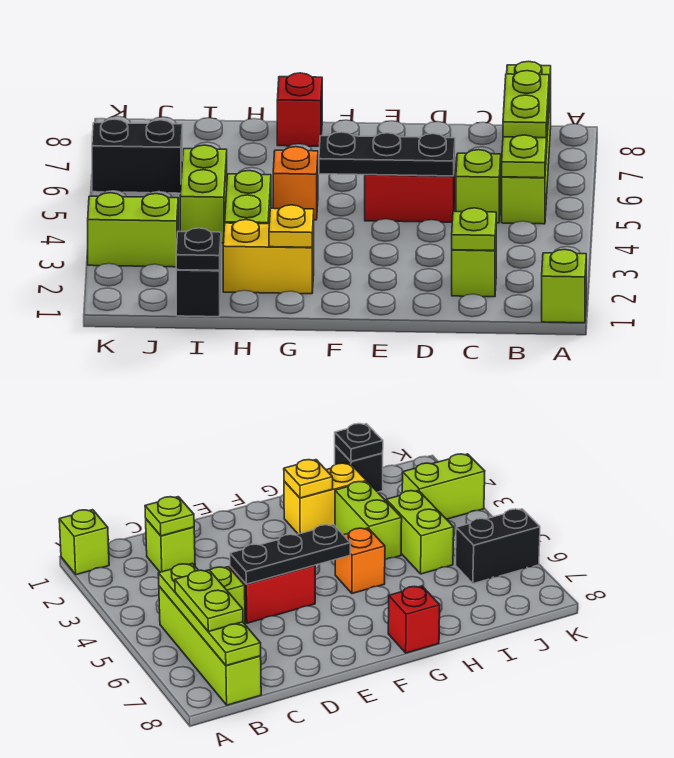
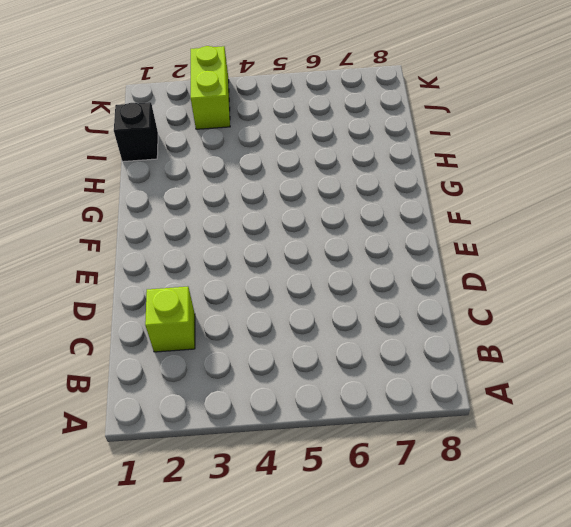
none -> lime brick A1 level 1
none -> lime brick B5:B8 level 1
none -> lime brick C5 level 1

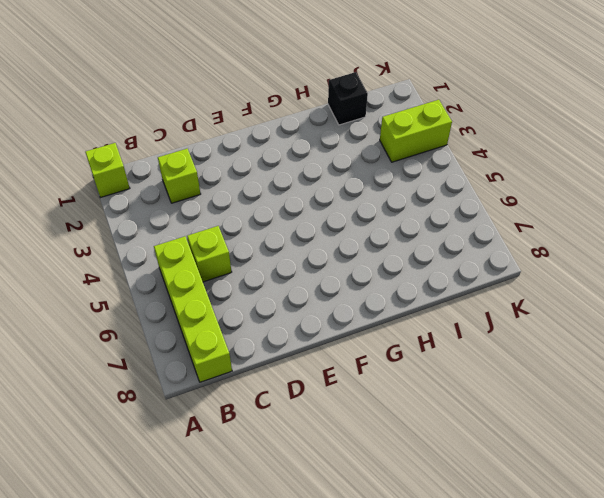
none -> red brick D5:E5 level 1
none -> yellow brick G2:H2 level 1
none -> orange brick G5 level 1

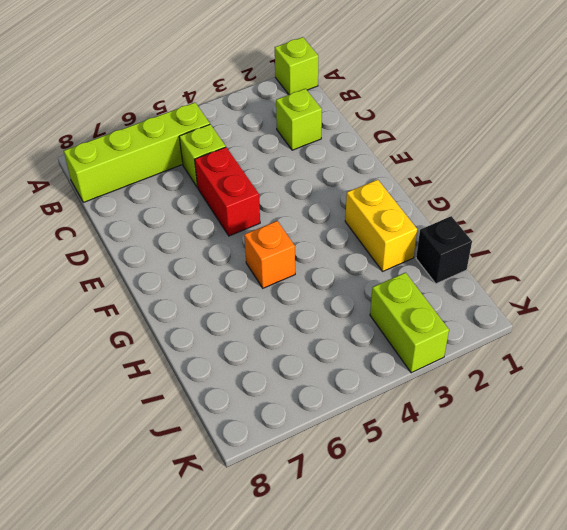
none -> red brick G8 level 1
none -> lime brick H3:H4 level 1
none -> lime brick I4:I5 level 1

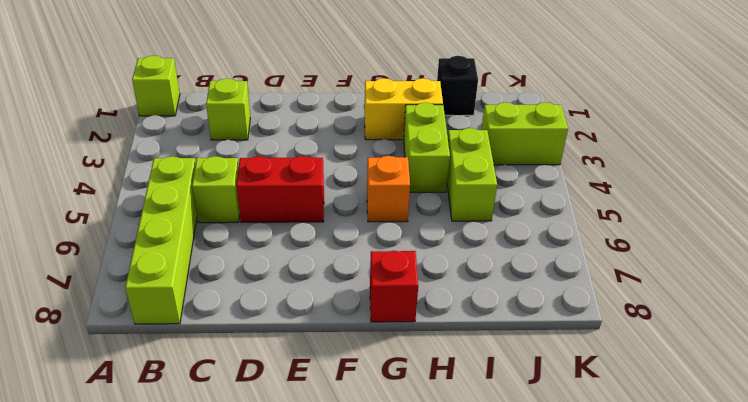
none -> black brick J6:K6 level 1
none -> lime plate B5:B8 level 2
none -> lime plate C2 level 2

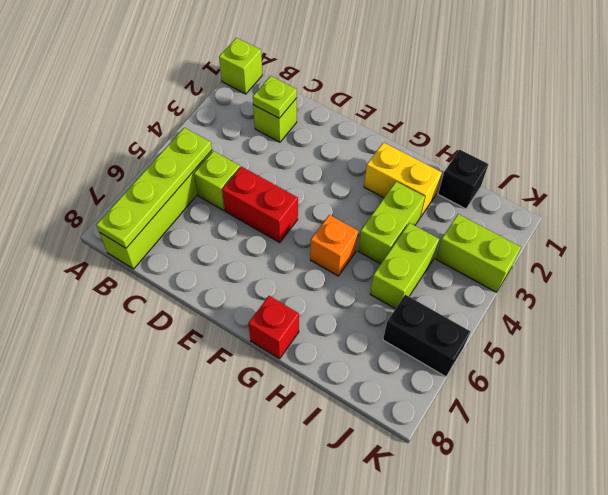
none -> black plate D5:F5 level 2
none -> yellow plate G2 level 2
none -> black plate I1 level 2

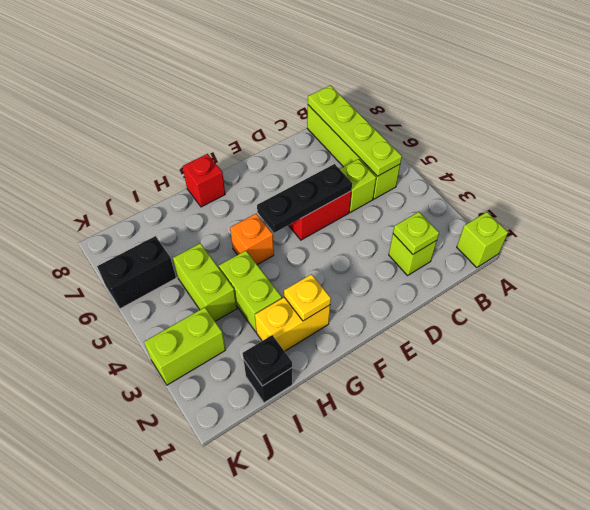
none -> lime plate B6:B7 level 3

